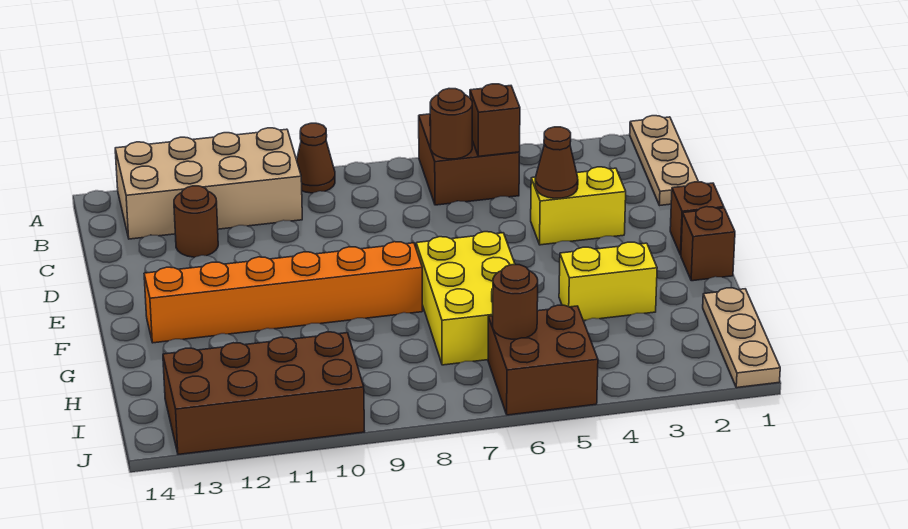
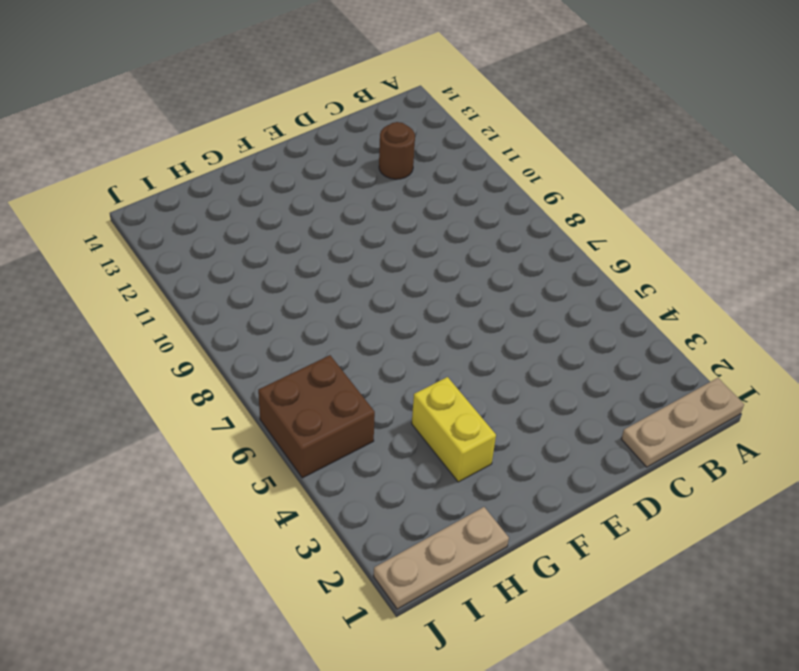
none -> brown brick A5:B6 level 1
none -> brown cone A9 level 1
none -> tan brick A10:B13 level 1

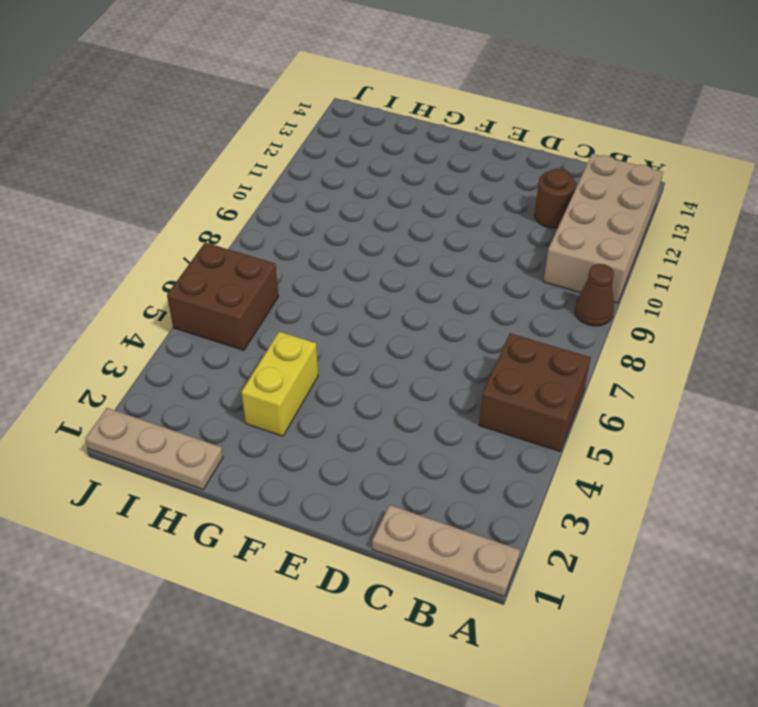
none -> yellow brick D3:D4 level 1
none -> brown brick E1 level 1
none -> brown brick F1 level 1

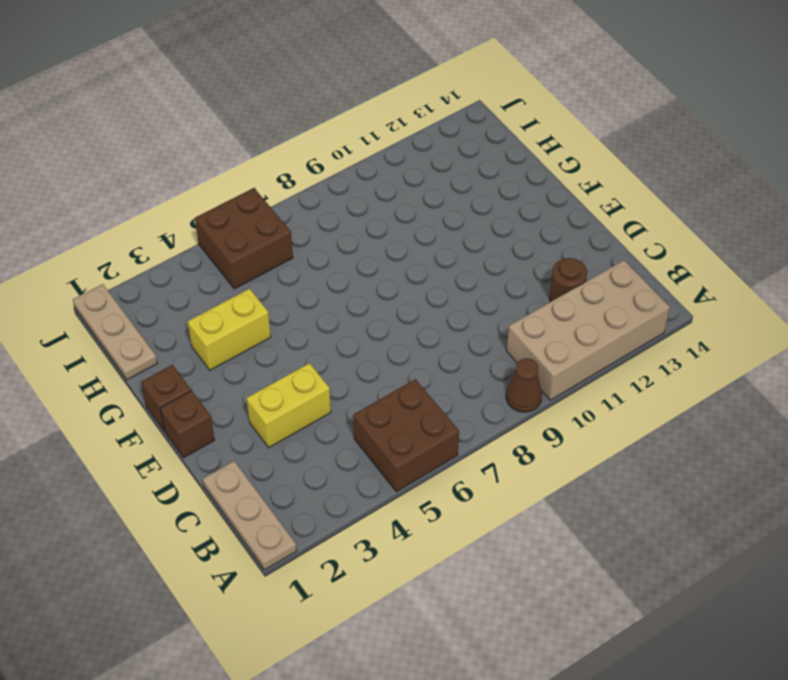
none -> yellow brick F6:H7 level 1
none -> orange brick F8:F13 level 1
none -> brown brick I10:J13 level 1

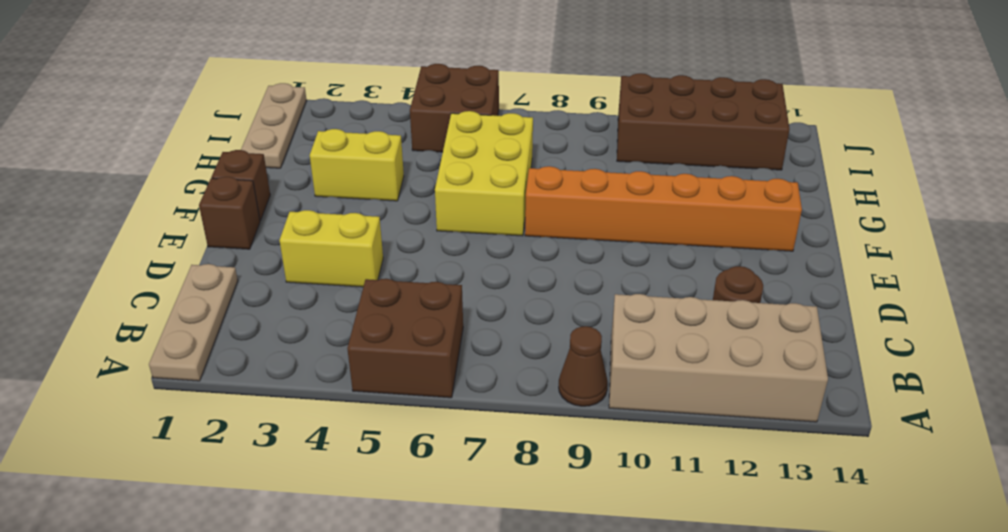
none -> brown brick B5 level 2
none -> brown round brick B6 level 2
none -> brown cone D4 level 2

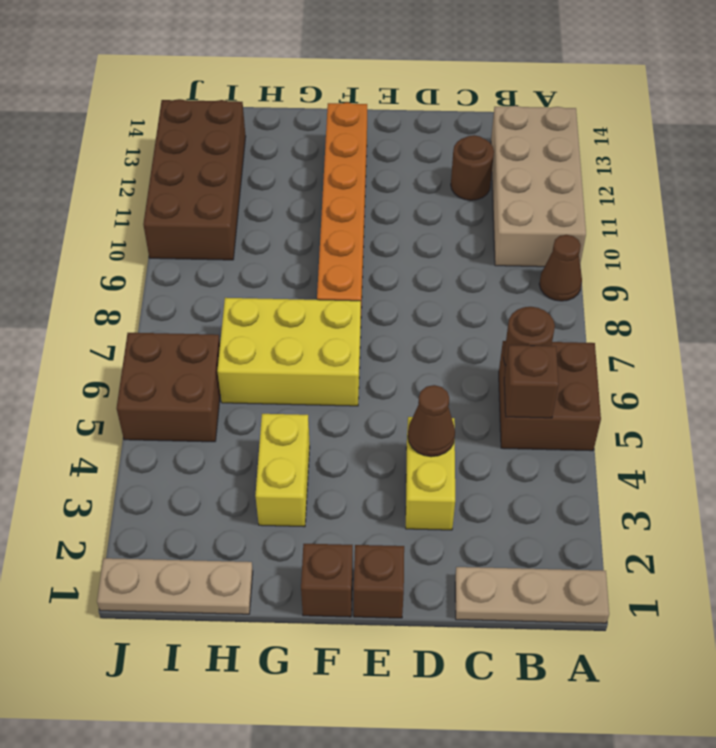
none -> brown round brick I6 level 2

